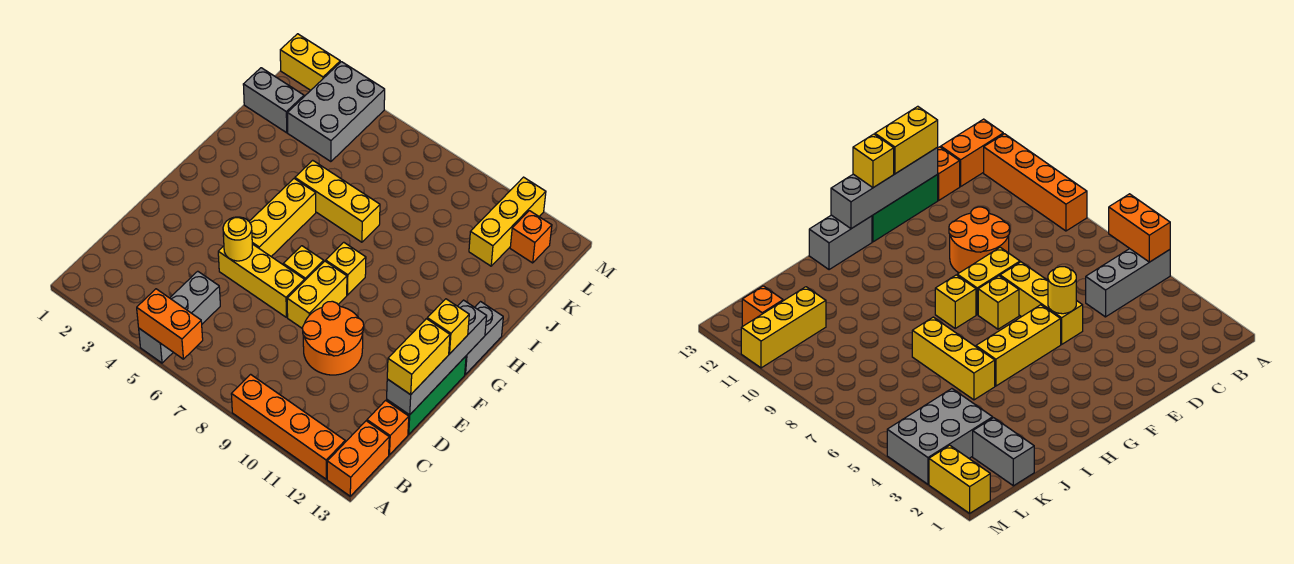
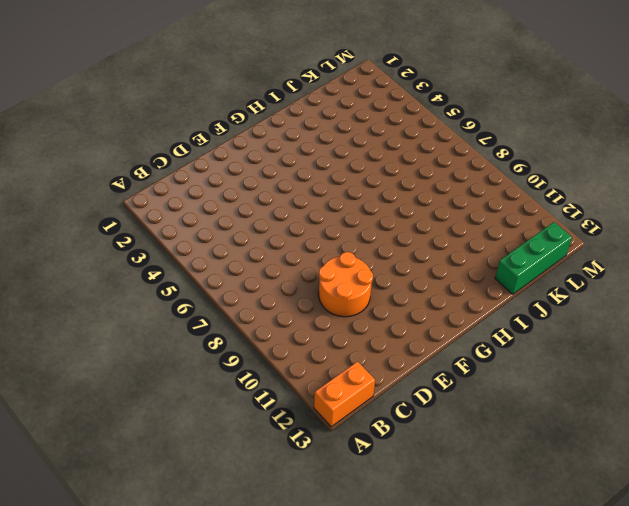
green brick J13:L13 level 1 -> green brick D13:F13 level 1
none -> grey brick A5:C5 level 1
none -> orange brick A9:A12 level 1
none -> orange brick C13 level 1

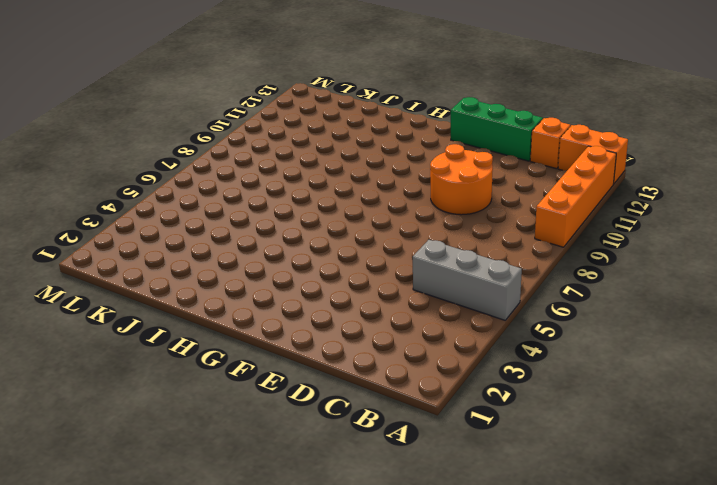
none -> yellow brick E5:E7 level 1
none -> yellow brick E8:F8 level 1
none -> yellow brick F5:H5 level 1

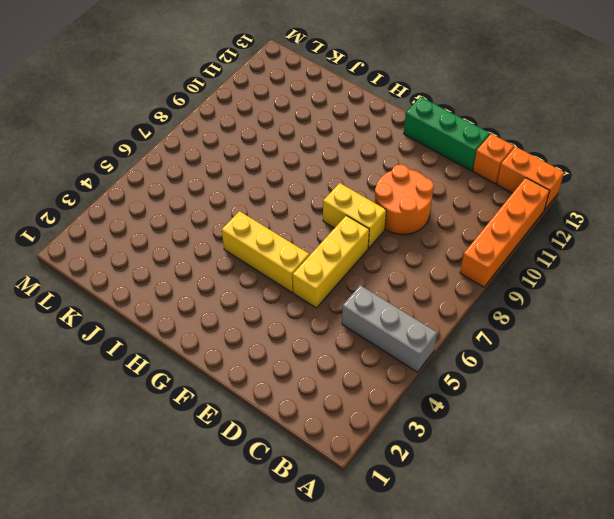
none -> yellow brick F7 level 1
none -> yellow brick G8 level 1
none -> grey brick G13:H13 level 1

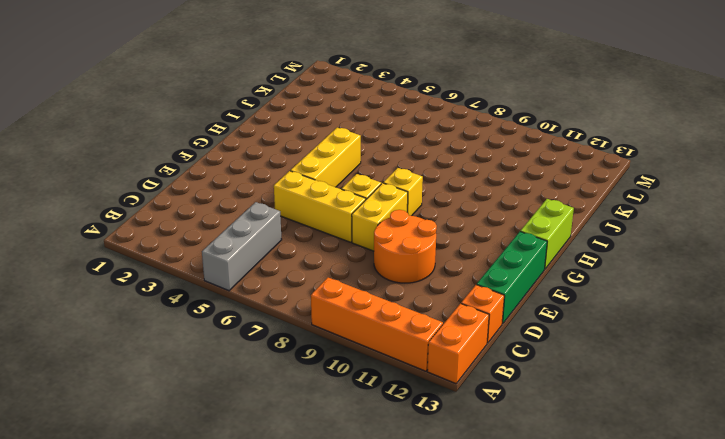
lime brick G13:H13 level 1 -> grey brick G13:H13 level 1
none -> yellow brick I5:I7 level 1
none -> grey brick K1:K2 level 1
none -> grey brick K3:M4 level 1

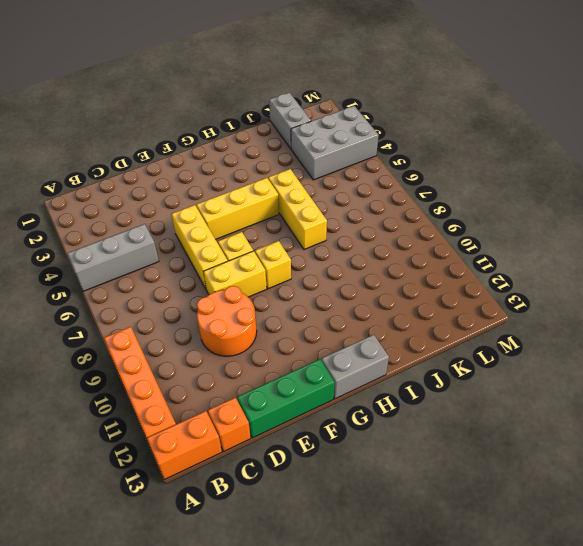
none -> yellow brick K11:M11 level 1
none -> orange brick L12 level 1
none -> yellow brick M1:M2 level 1

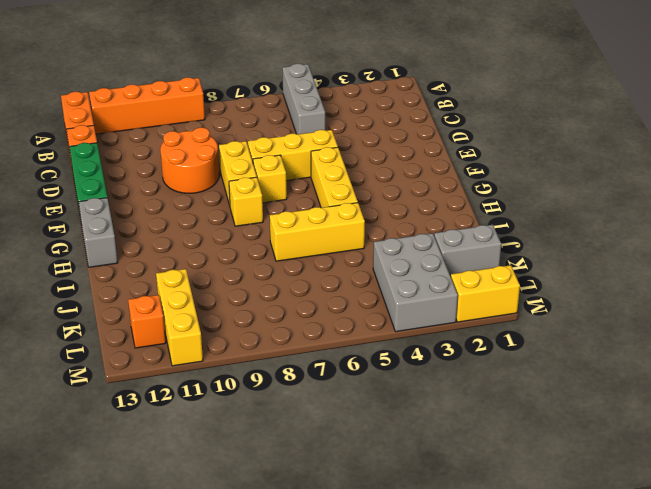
none -> orange brick A5:A6 level 2
none -> grey brick D13:G13 level 2
none -> yellow round brick E5 level 2

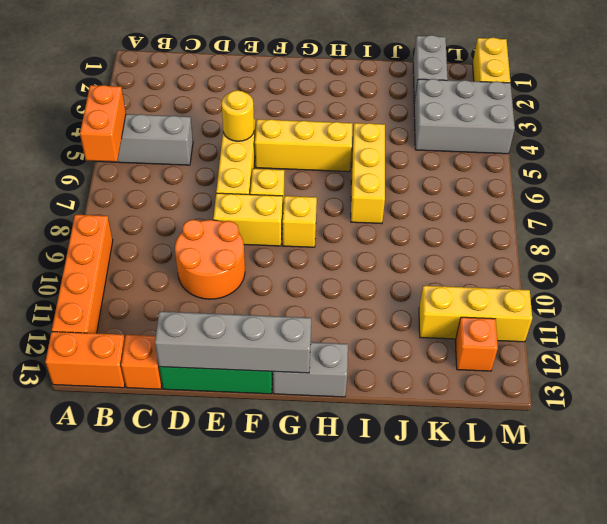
none -> yellow brick D13:E13 level 3
none -> yellow brick F13 level 3

